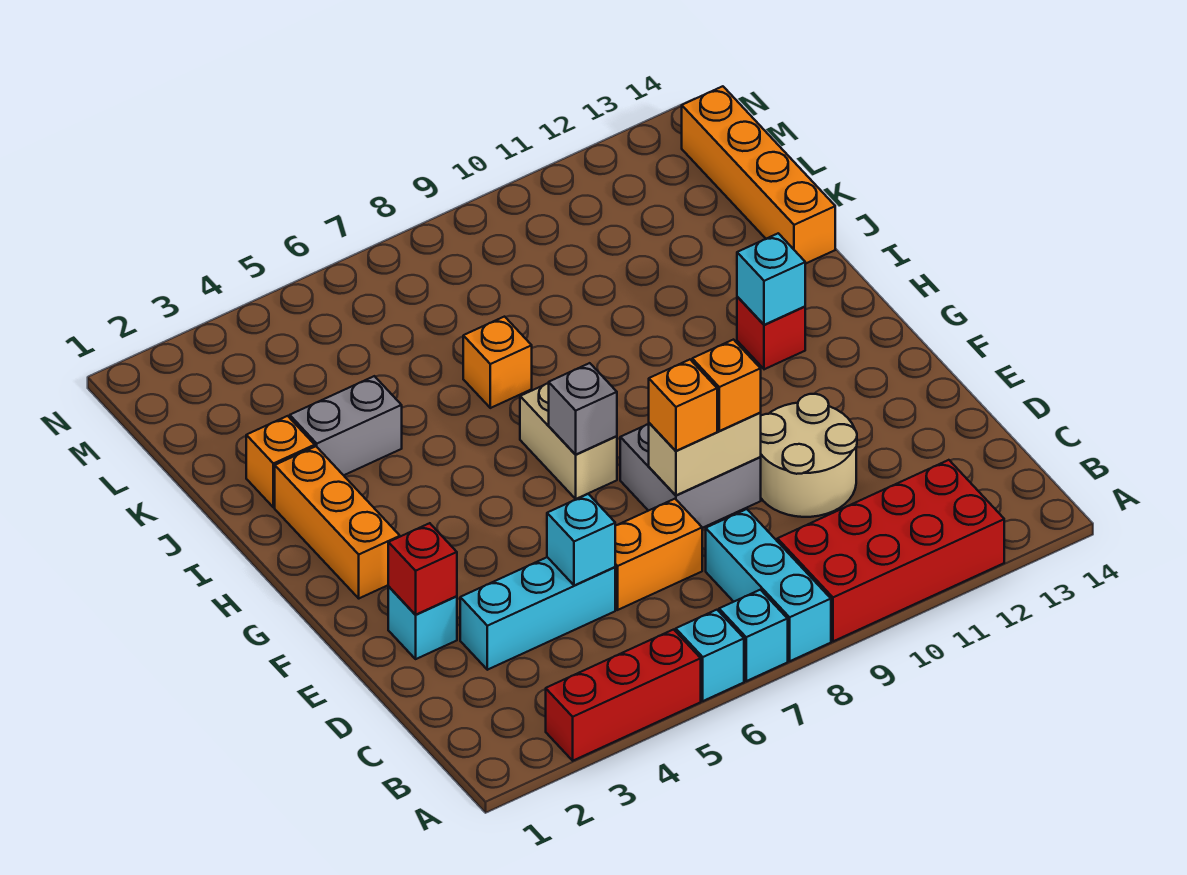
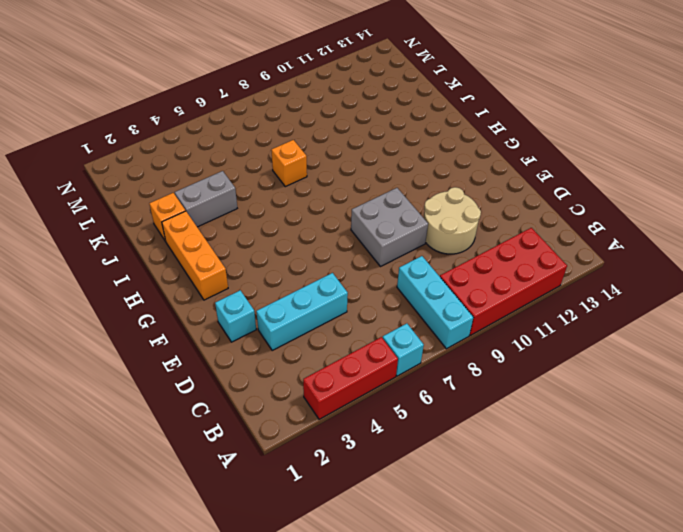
none -> cyan brick A7 level 1
none -> orange brick D6:D7 level 1
none -> tan brick G7:H7 level 1

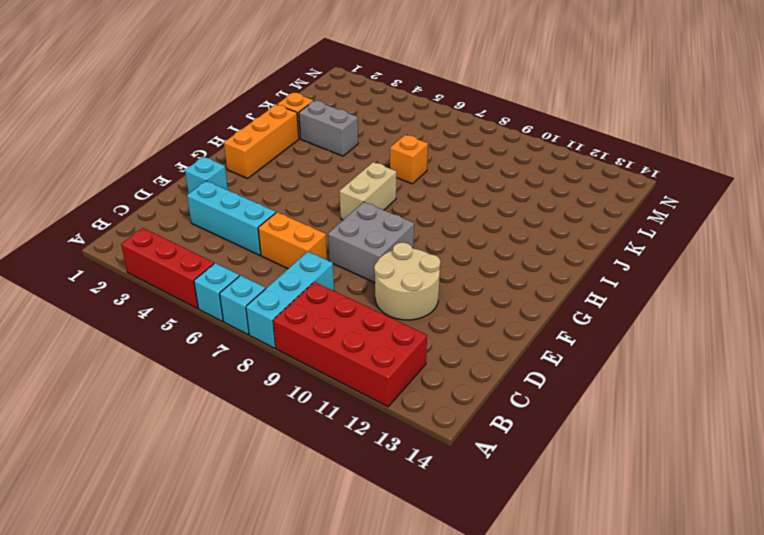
none -> red brick H12 level 1
none -> orange brick J14:M14 level 1
none -> cyan brick D5 level 2

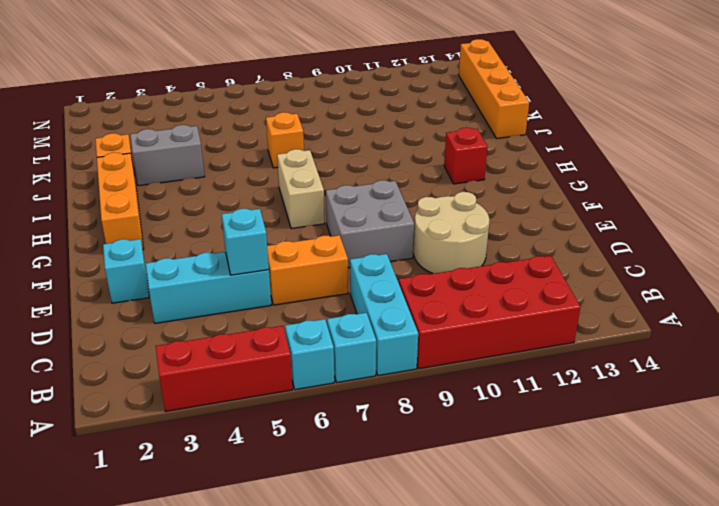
none -> red brick E2 level 2
none -> tan brick E8:E9 level 2
none -> grey brick G7 level 2

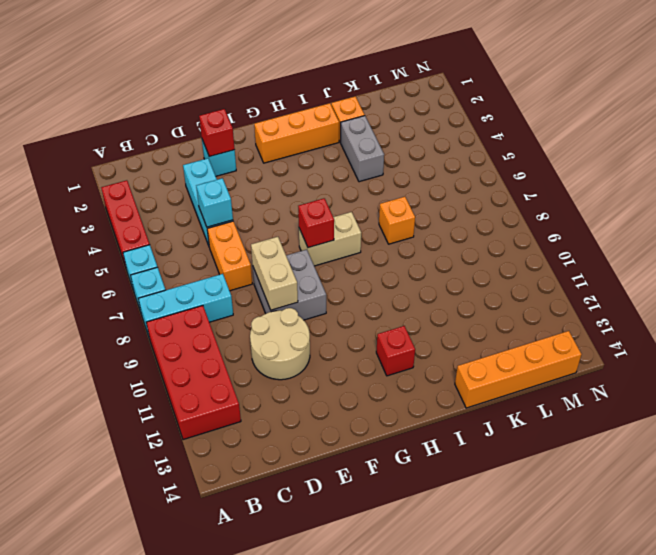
red brick G7 level 2 -> grey brick G7 level 2
none -> cyan brick H12 level 2
none -> orange brick E8 level 3
none -> orange brick E9 level 3

